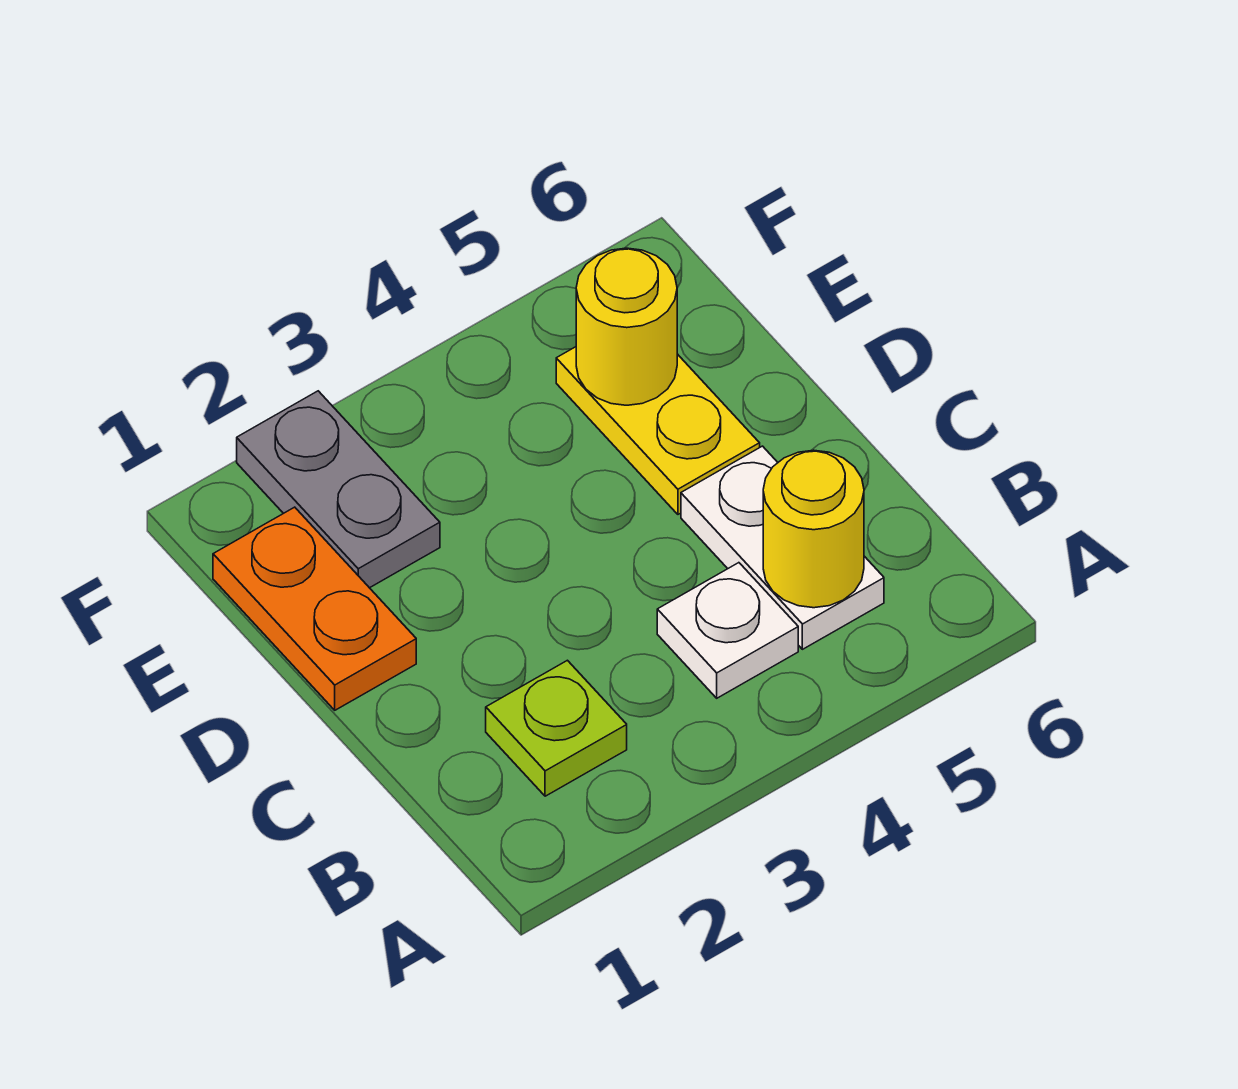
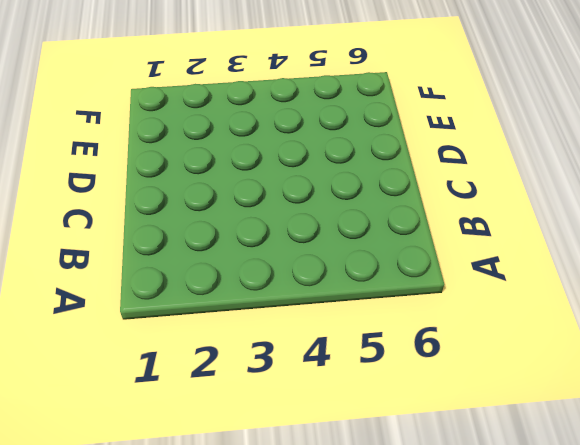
none -> lime plate B2 level 1
none -> white plate B4 level 1

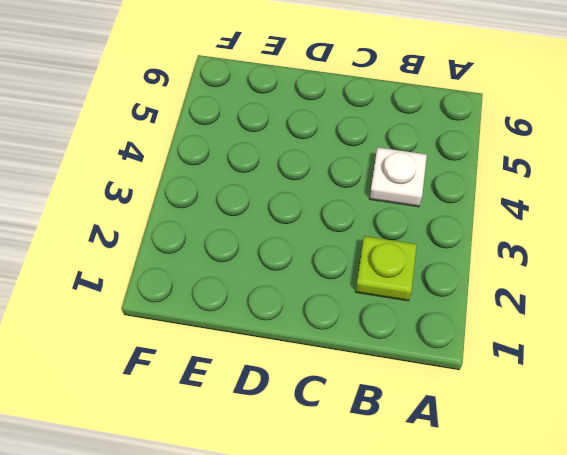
none -> white plate B5:C5 level 1
none -> orange plate D1:E1 level 1

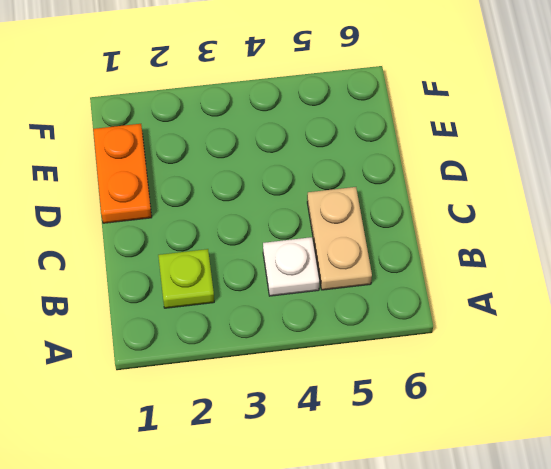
tan plate B5:C5 level 1 -> white plate B5:C5 level 1
none -> yellow plate D5:E5 level 1
none -> grey plate E2:F2 level 1

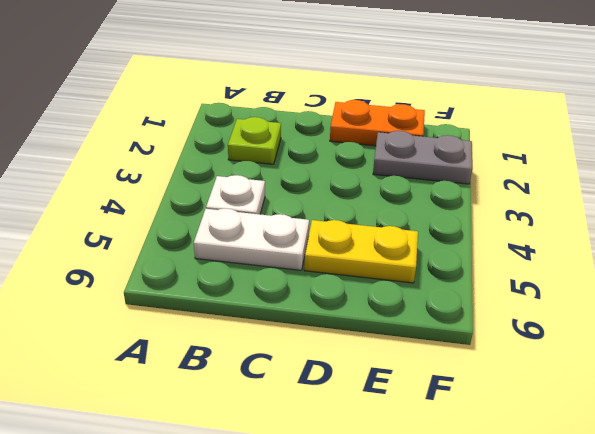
none -> yellow round brick B5 level 2
none -> yellow round brick E5 level 2

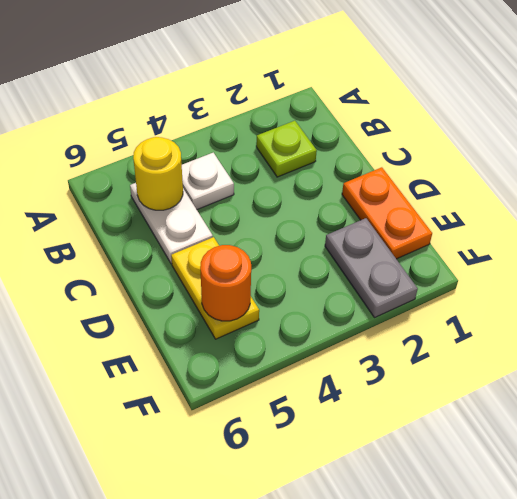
orange round brick E5 level 2 -> yellow round brick E5 level 2

